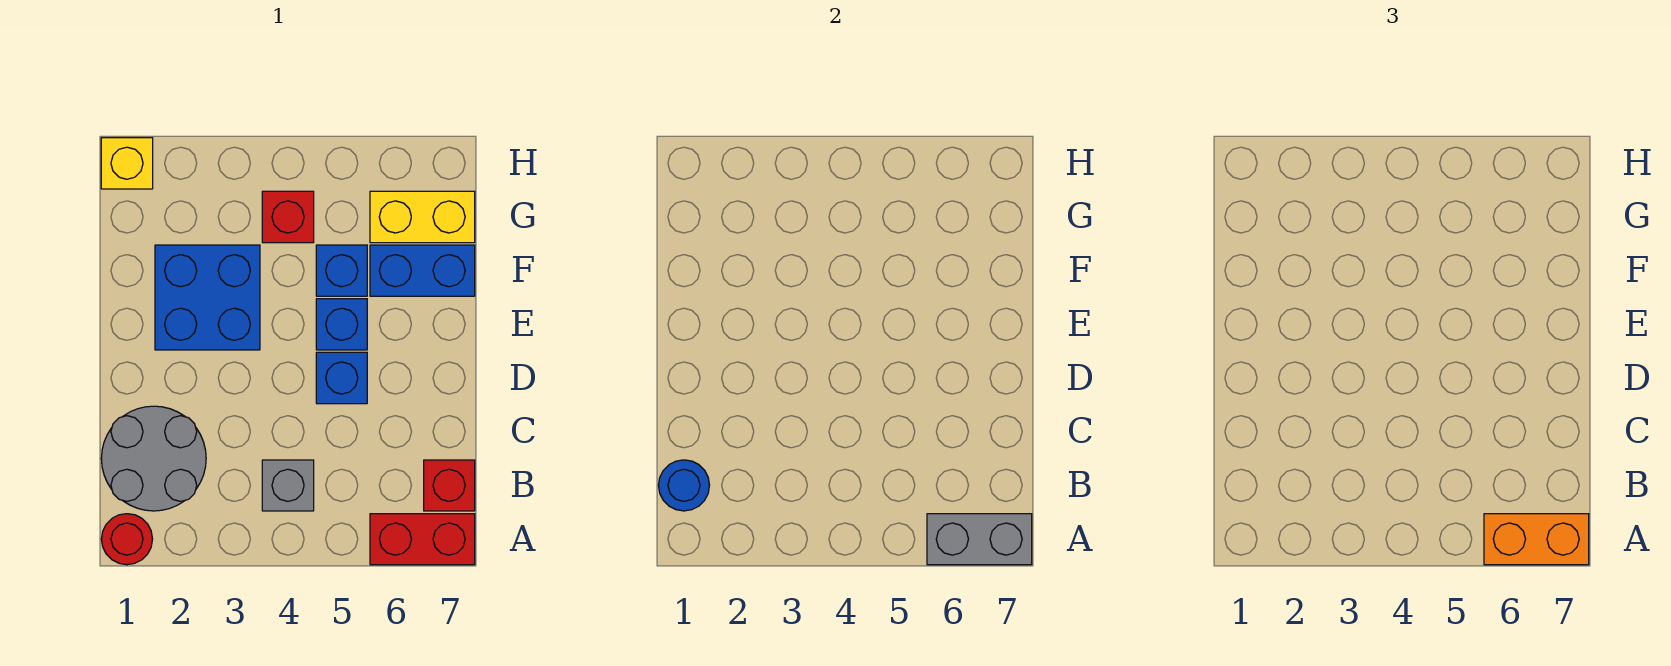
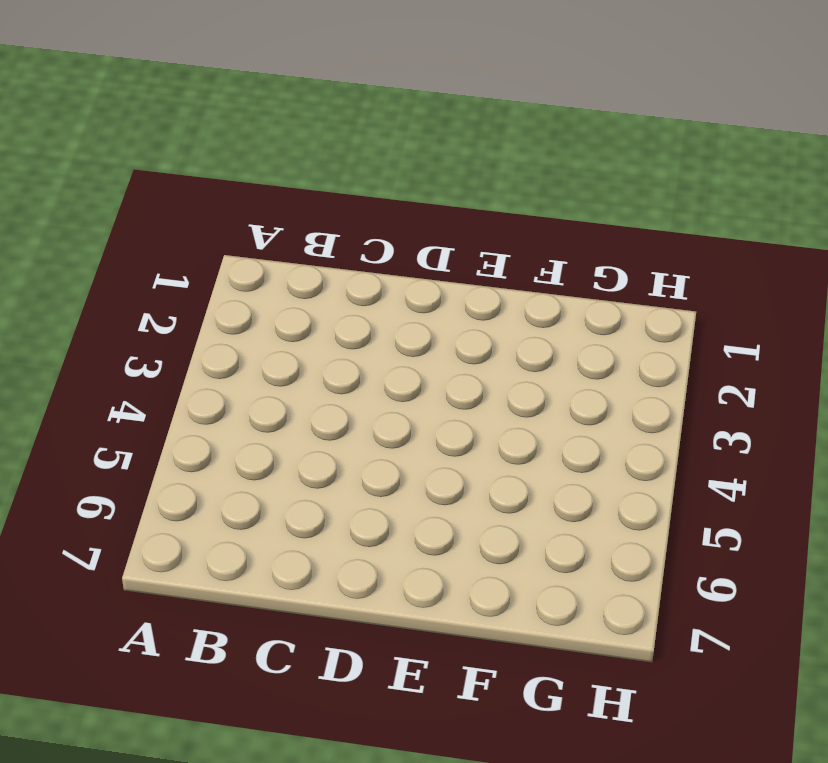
none -> red round brick A1 level 1
none -> red brick A6:A7 level 1
none -> grey round brick B1:C2 level 1

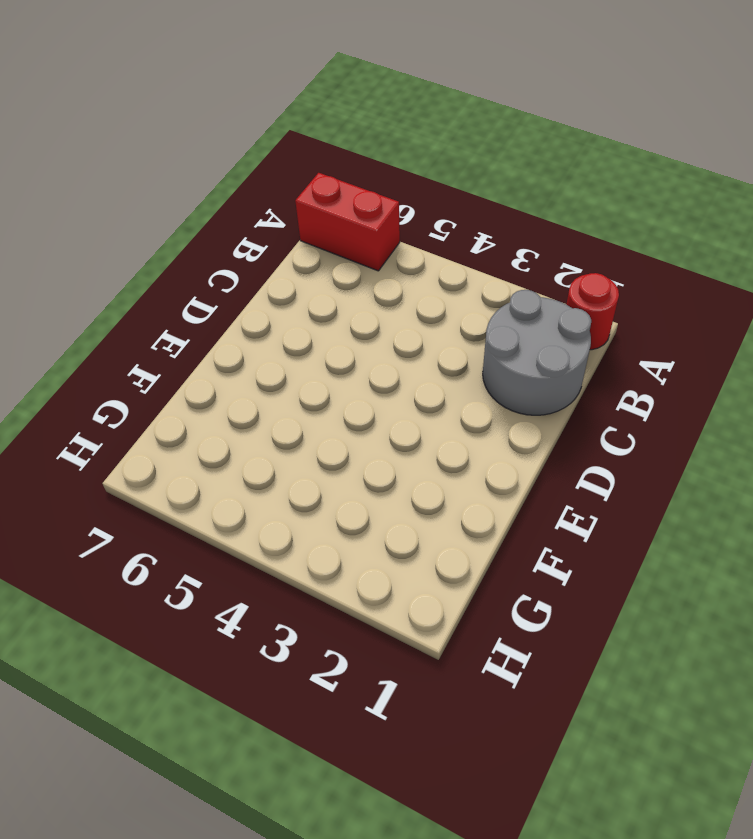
none -> grey brick B4 level 1
none -> red brick B7 level 1
none -> blue brick D5 level 1

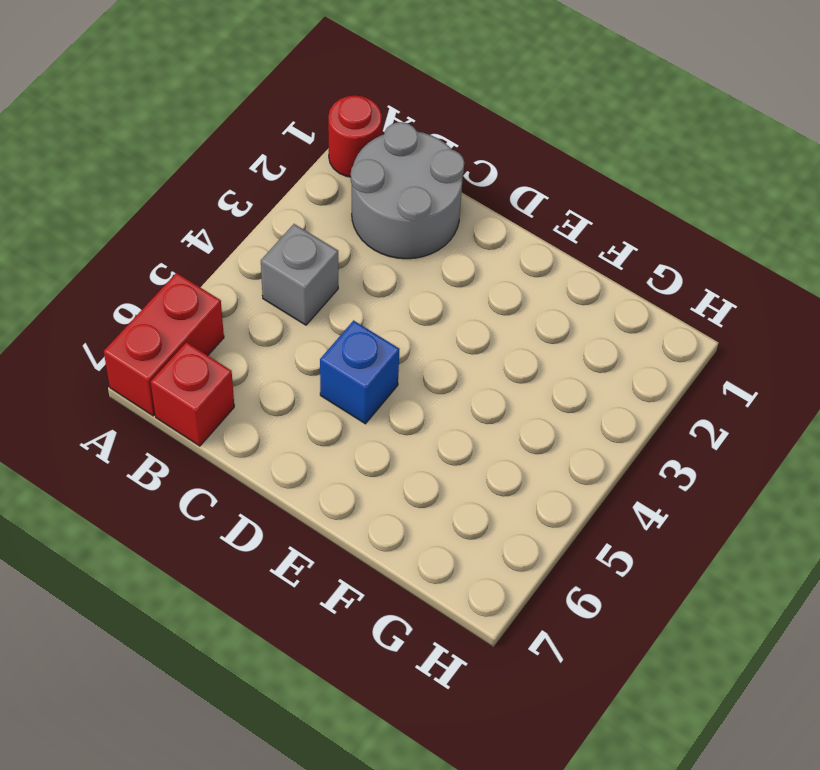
none -> blue brick E2:F3 level 1
none -> blue brick E5 level 1
none -> blue brick F5 level 1

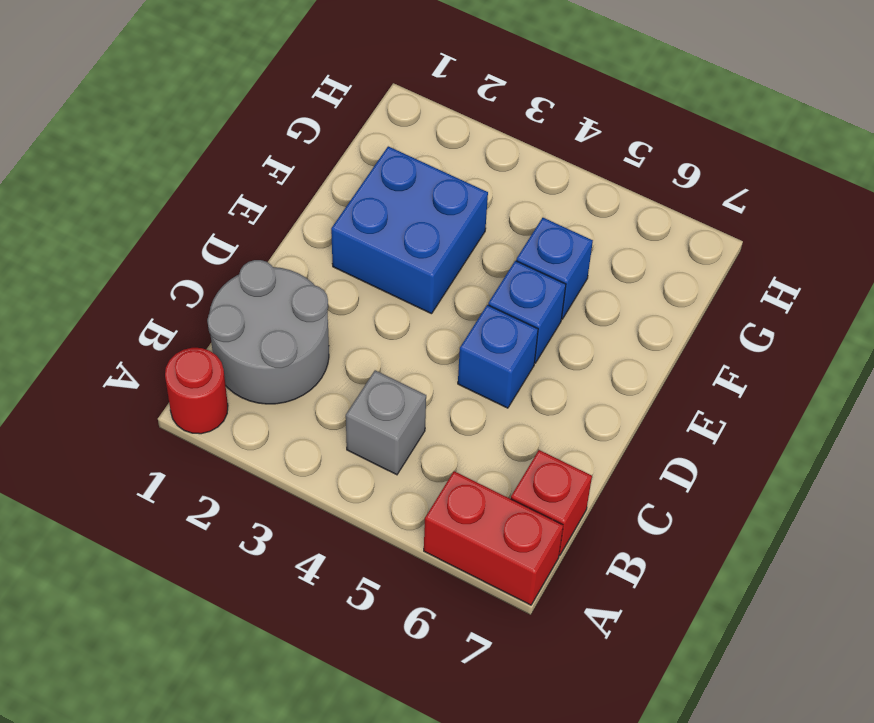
none -> blue brick F6:F7 level 1
none -> red brick G4 level 1
none -> yellow brick G6:G7 level 1

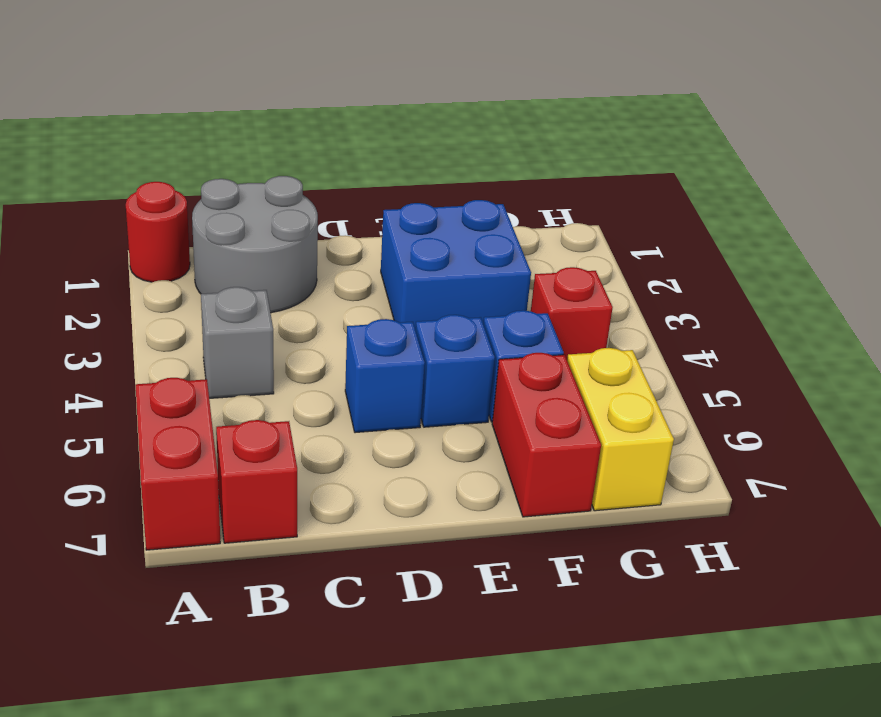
red brick F6:F7 level 1 -> blue brick F6:F7 level 1
none -> yellow brick H1 level 1
none -> grey brick A6:A7 level 2
none -> blue round brick B1 level 2

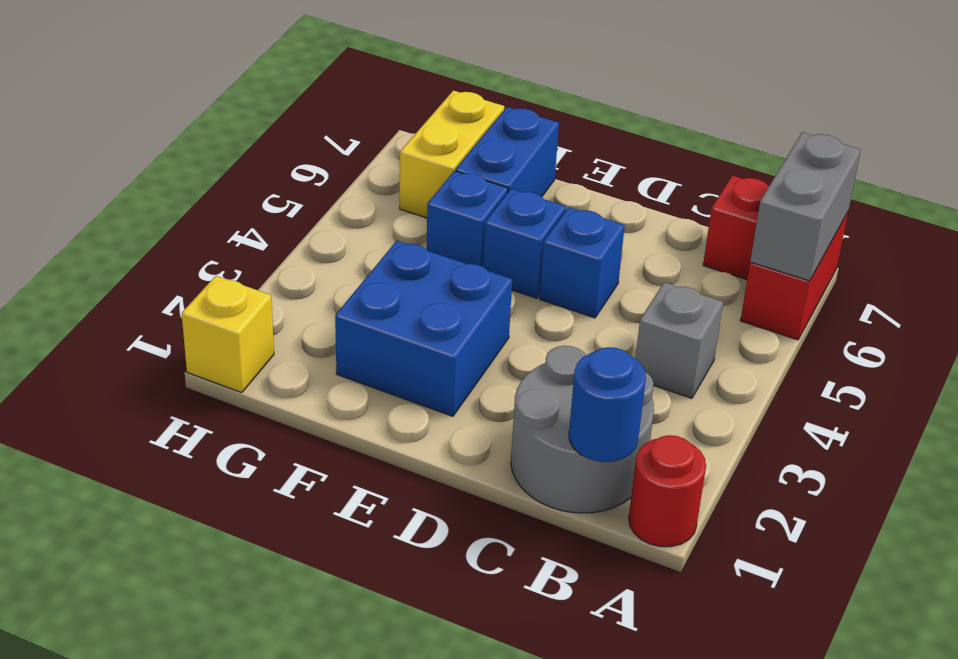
none -> red brick G4 level 1
none -> orange brick A6:A7 level 3

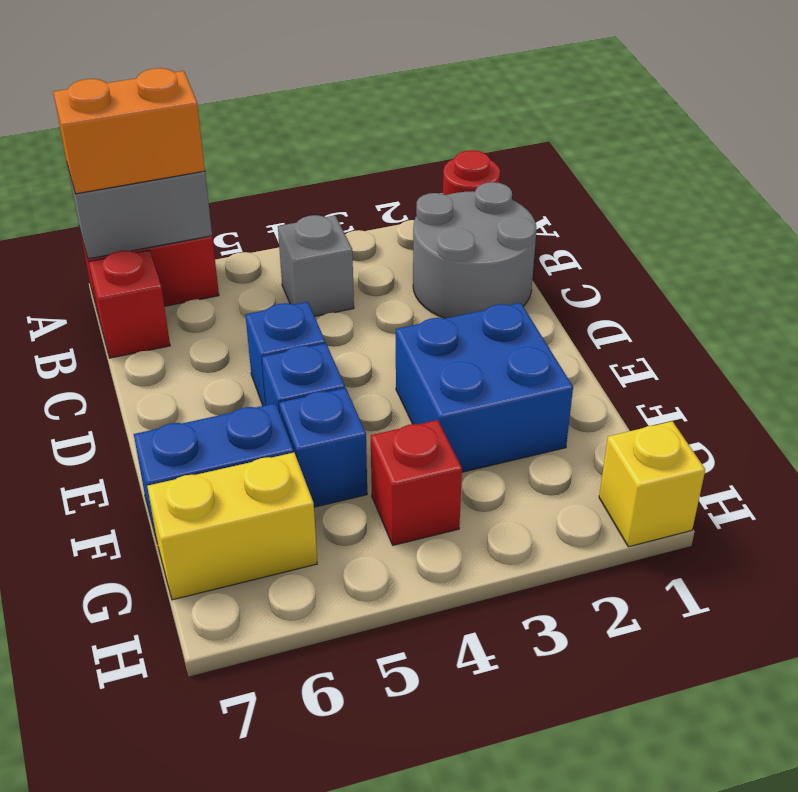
none -> blue round brick B1 level 2

